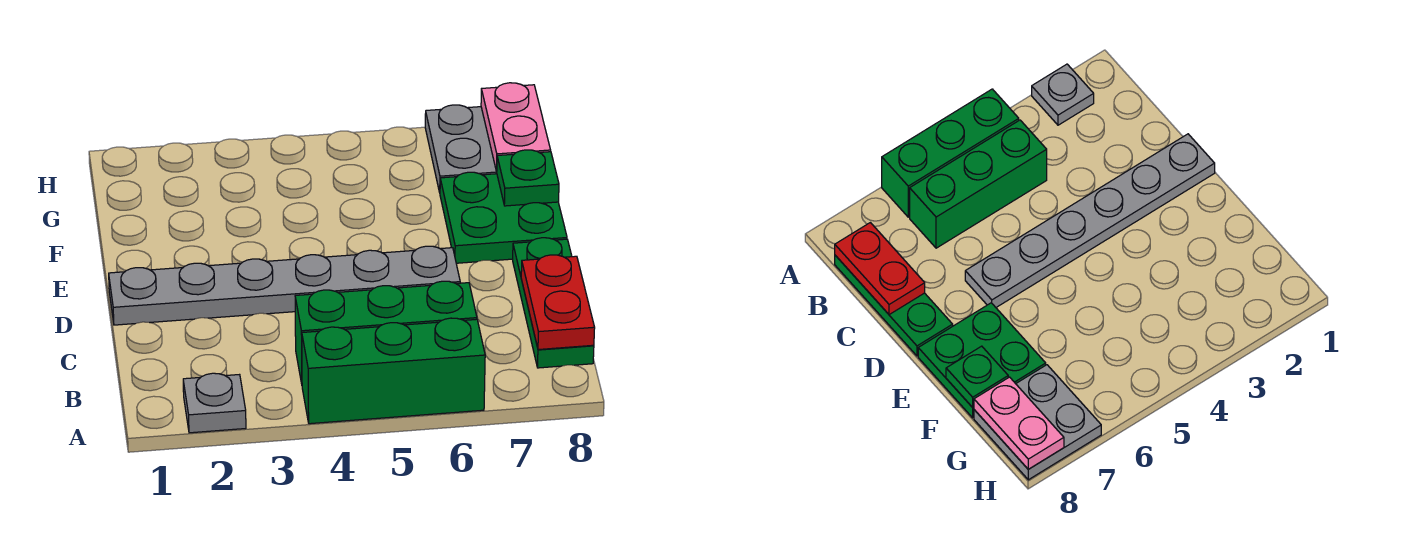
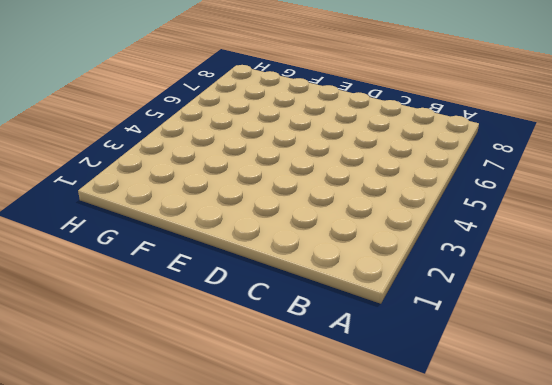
none -> grey plate A2 level 1
none -> green brick A4:A6 level 1

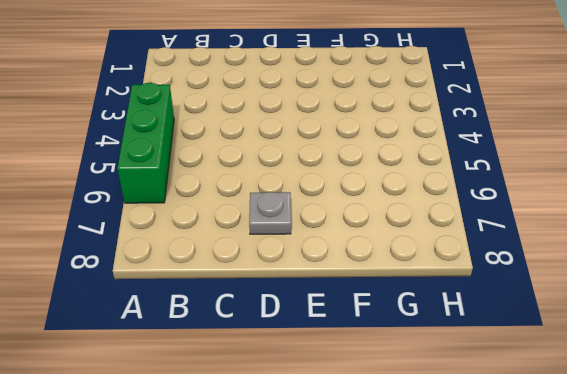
grey plate D7 level 1 -> grey plate A2 level 1
none -> green brick B4:B6 level 1
none -> green plate B8:D8 level 1

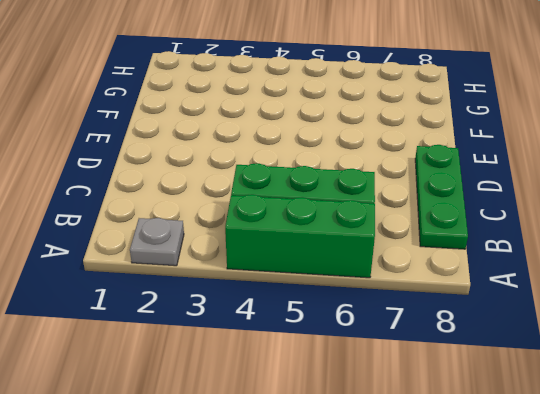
none -> grey plate D1:D6 level 1
none -> green plate E7:F8 level 1

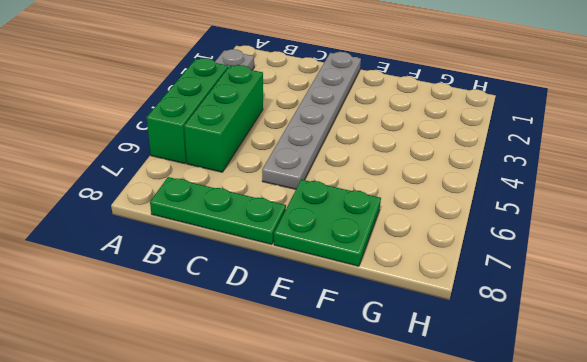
none -> grey plate G7:H8 level 1
none -> red plate B8:C8 level 2

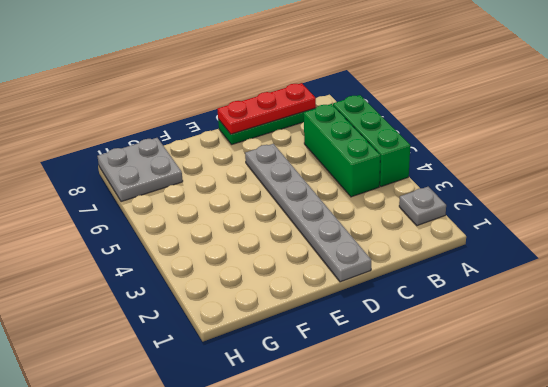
red plate B8:D8 level 2 -> red plate B8:C8 level 2
none -> green plate E7:F8 level 1
none -> green plate F8 level 2

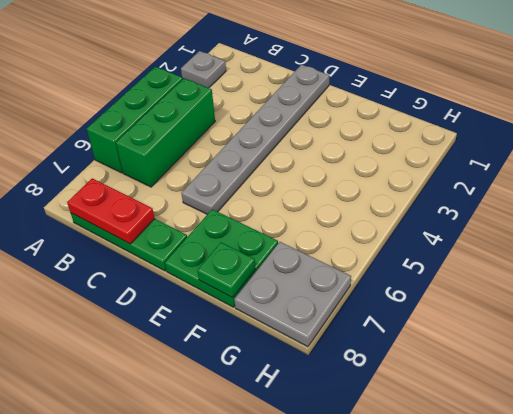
none -> pink plate G8:H8 level 2

